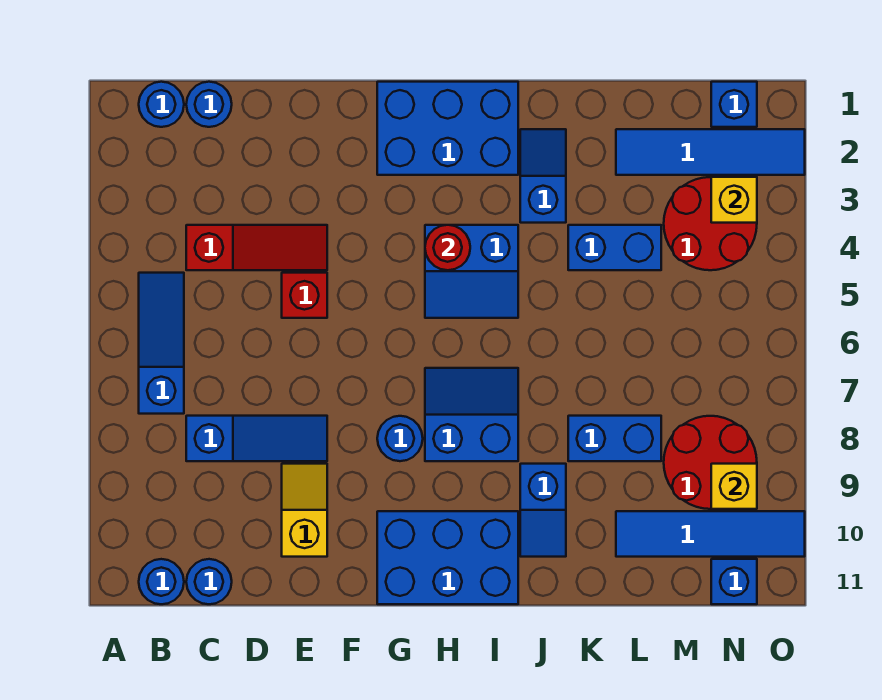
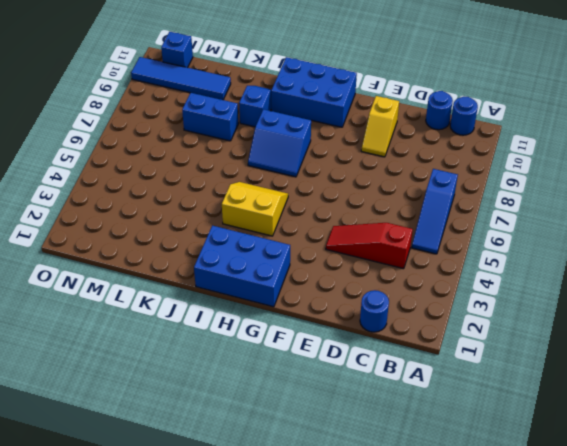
yellow slope H4:I5 level 1 top 4 -> blue slope H4:I5 level 1 top 4
none -> blue round brick B1 level 1
none -> blue slope C8:E8 level 1 top C
none -> red brick E5 level 1

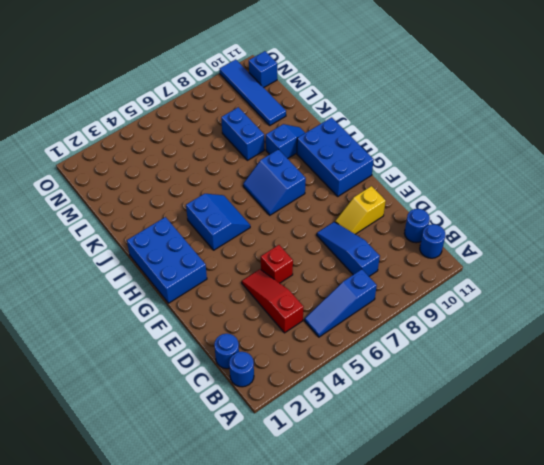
none -> blue round brick G8 level 1
none -> blue slope J2:J3 level 1 top 3
none -> blue brick K4:L4 level 1

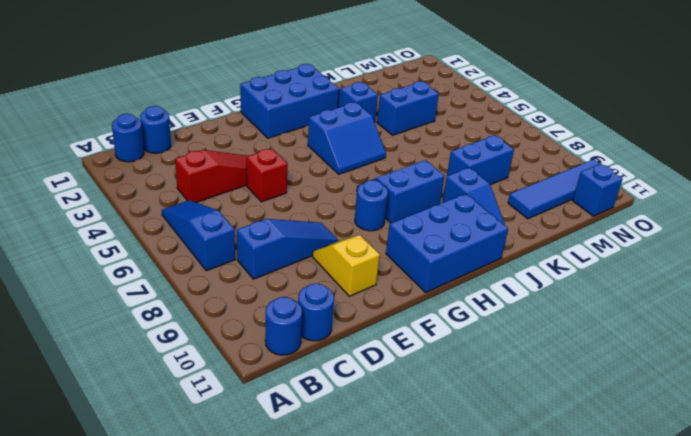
none -> blue tile L2:O2 level 1
none -> red round brick M3:N4 level 1
none -> red round brick M8:N9 level 1

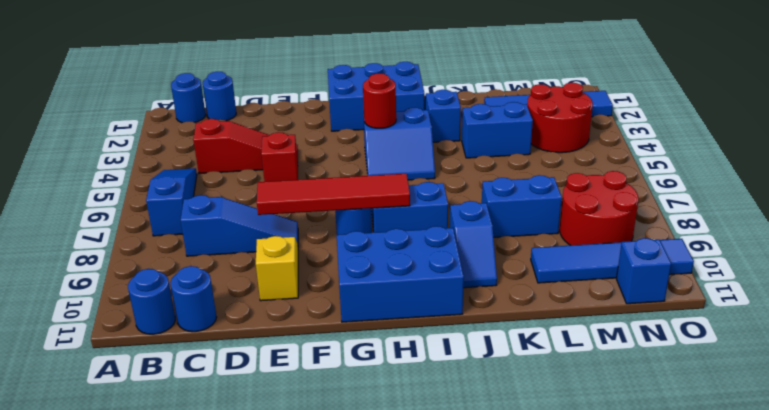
red tile E8:H8 level 2 -> none
none -> blue brick N1 level 1
none -> yellow brick N3 level 2
none -> yellow brick N9 level 2

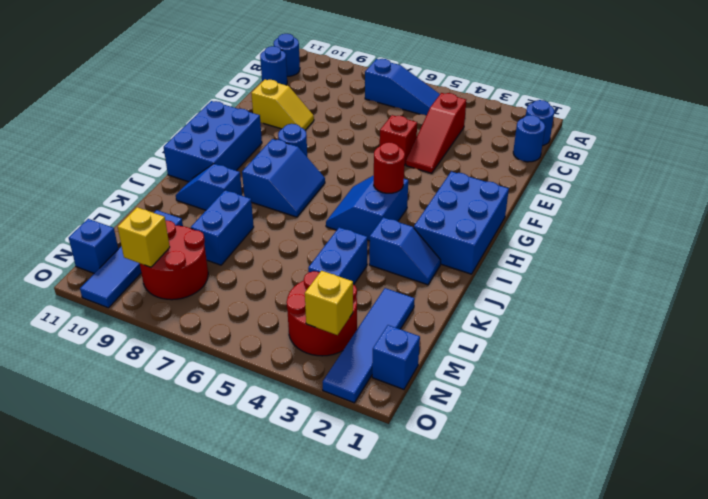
none -> blue slope C8:E8 level 1 top C

